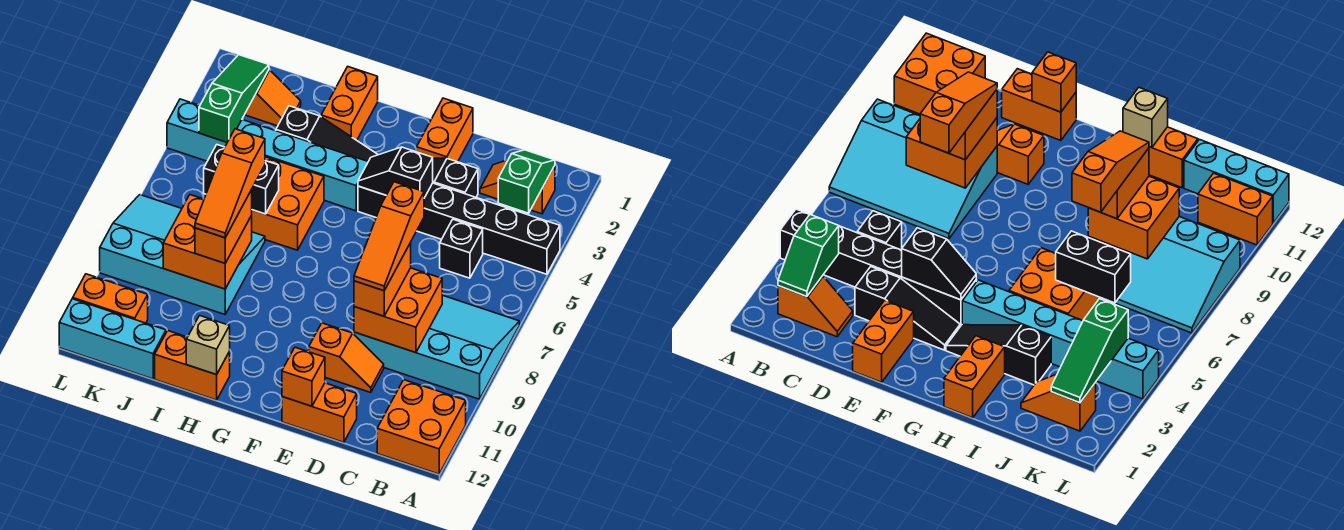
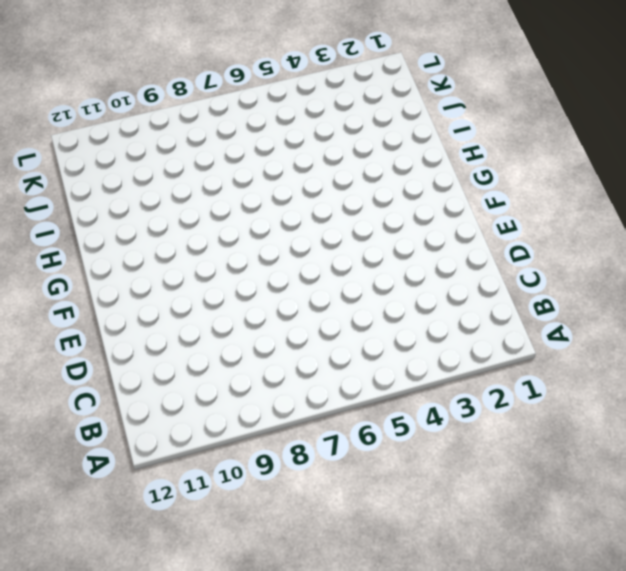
none -> black brick A4:F4 level 1
none -> cyan slope A7:D9 level 1 top 9
none -> orange brick A11:B12 level 1
none -> orange slope B2:C2 level 1 top B

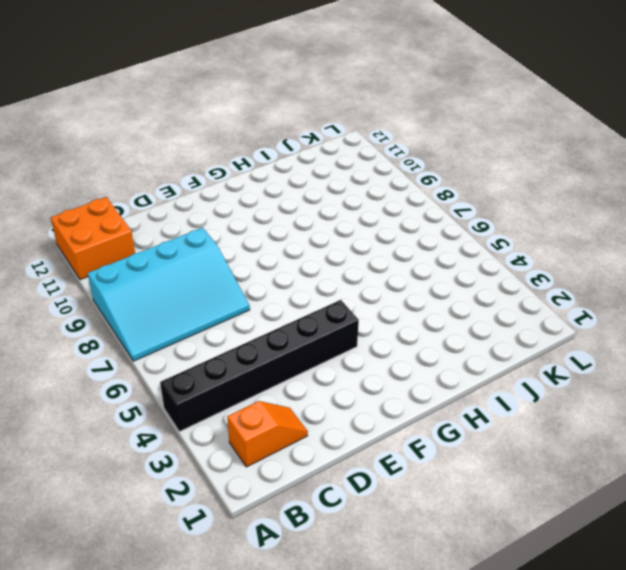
none -> black brick C5 level 1
none -> black slope D3:F3 level 1 top D
none -> orange slope D10:E10 level 1 top E
none -> orange brick D12:E12 level 1

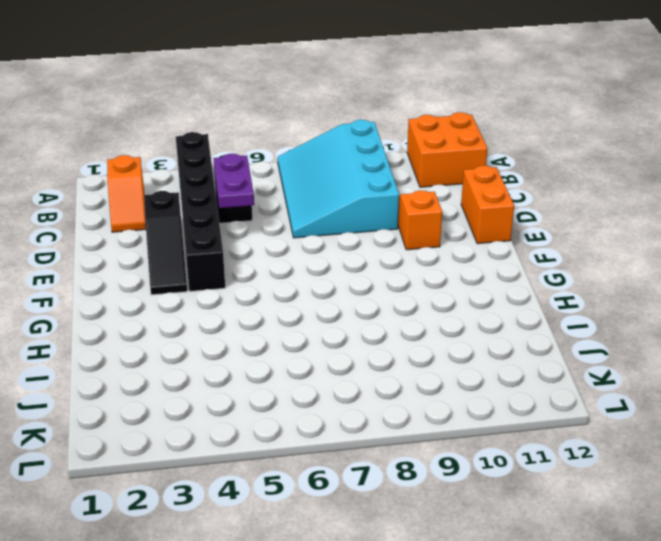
purple plate C5:D5 level 2 -> none
none -> orange brick E1:E2 level 1
none -> black slope G3:I3 level 1 top I
none -> cyan brick G4:L4 level 1
none -> orange brick H1:H2 level 1

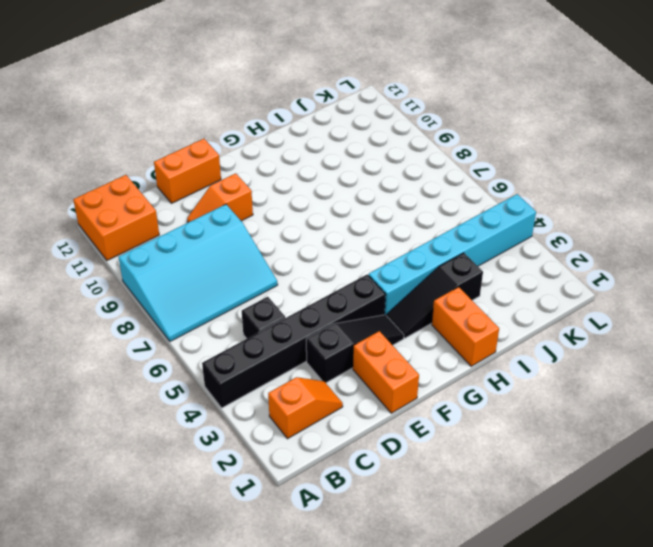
none -> orange brick H5:I6 level 1
none -> orange brick H12:I12 level 1
none -> cyan slope I7:L9 level 1 top 9
none -> orange slope J2:K2 level 1 top K

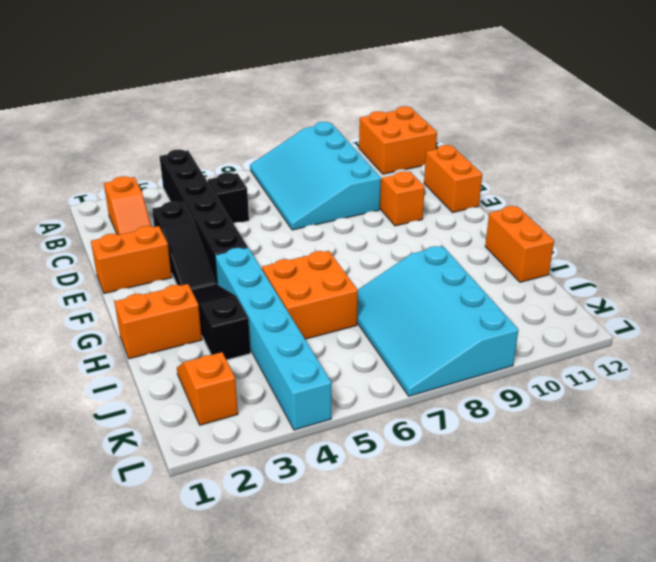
none -> cyan brick J12:L12 level 1
none -> orange brick K11:L11 level 1
none -> green slope B2:B3 level 2 top 3
none -> orange brick C8:D9 level 2

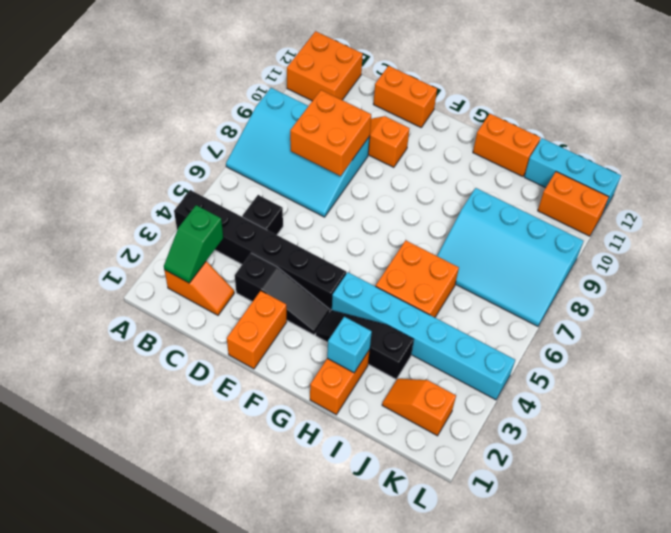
cyan brick H2 level 2 -> none
none -> black slope E4:F4 level 2 top E
none -> orange brick E12 level 2
none -> tan brick H12 level 2
none -> black brick I6:J6 level 2

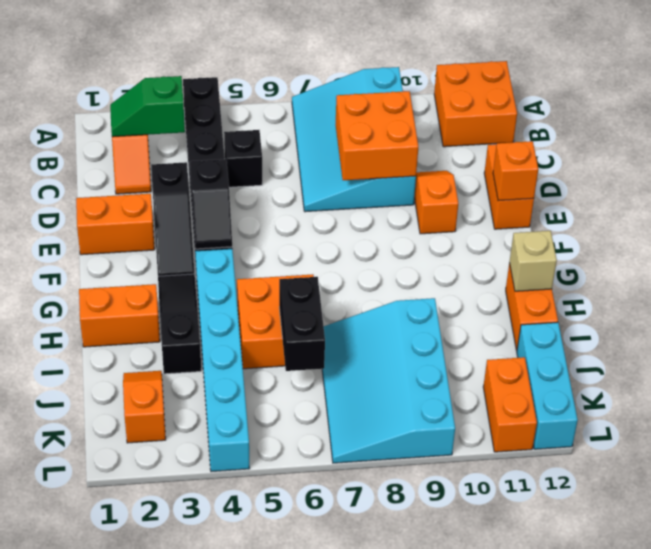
none -> orange brick I8:J9 level 2
none -> green slope K2:K4 level 2 top 4
none -> orange brick D8:D9 level 3
none -> orange brick I8:I9 level 3

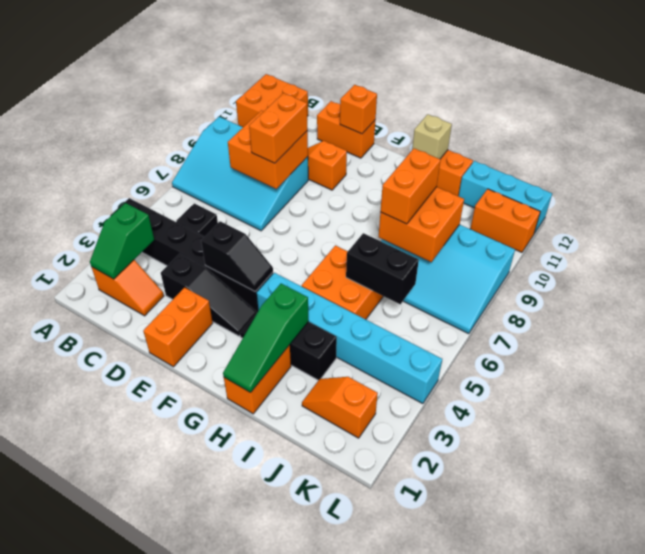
green slope H1:H3 level 2 top 3 -> green slope K2:K4 level 2 top 4
none -> orange slope D7:D9 level 4 top 7
none -> orange slope I7:I9 level 4 top 7

